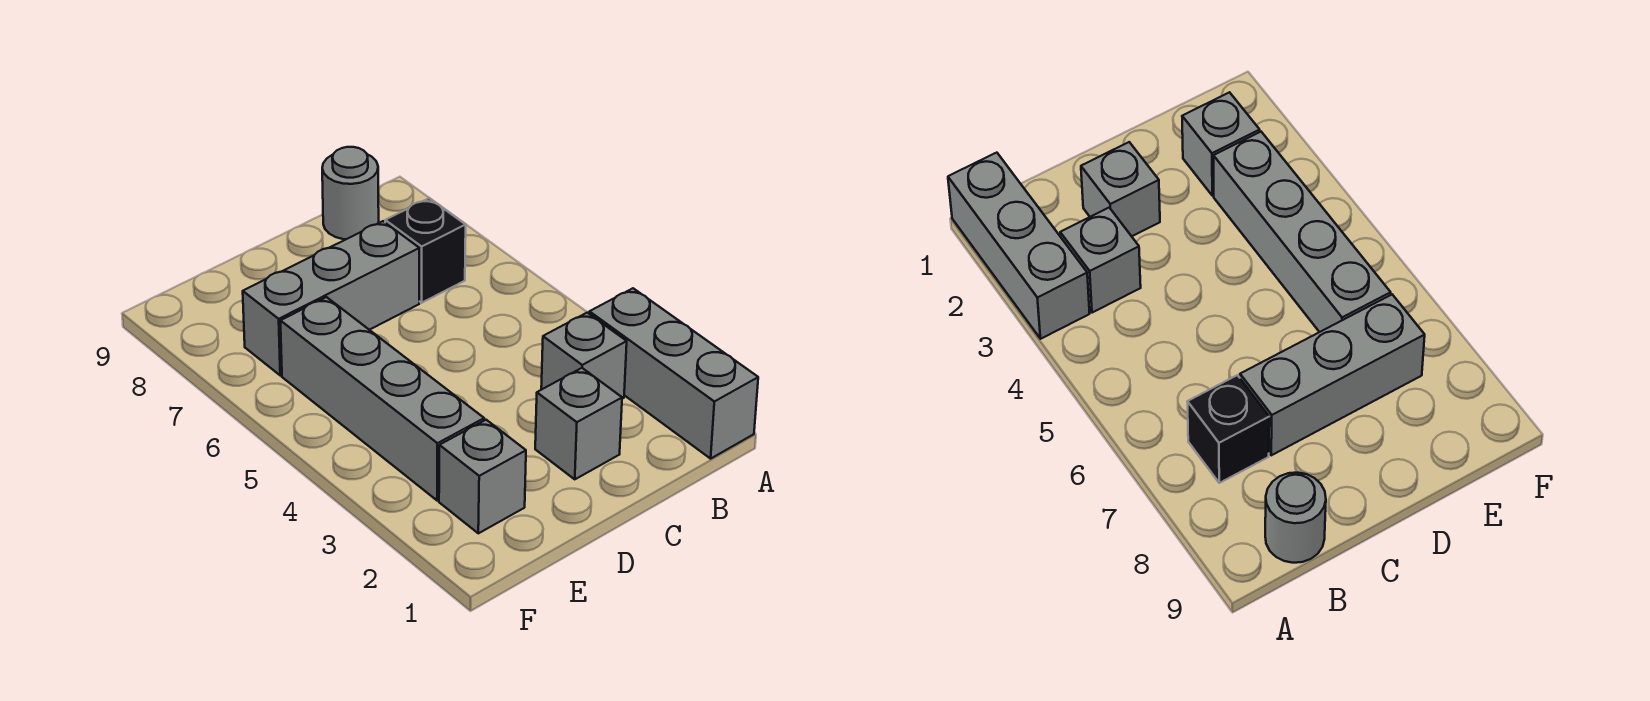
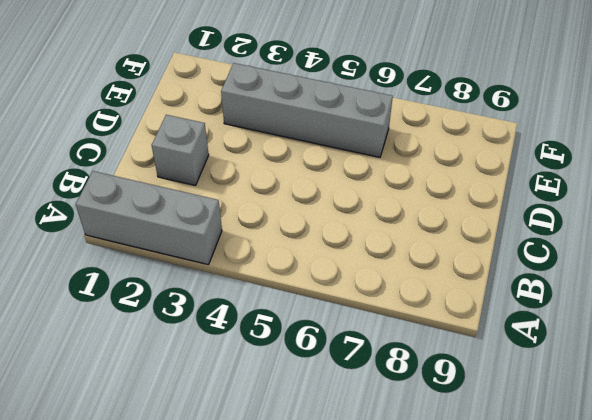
none -> grey brick B3 level 1
none -> black brick B7 level 1

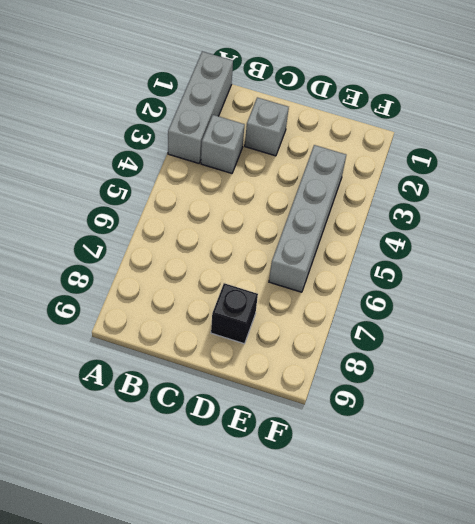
black brick D8 level 1 -> black brick B7 level 1
none -> grey round brick B9 level 1
none -> grey brick C7:E7 level 1

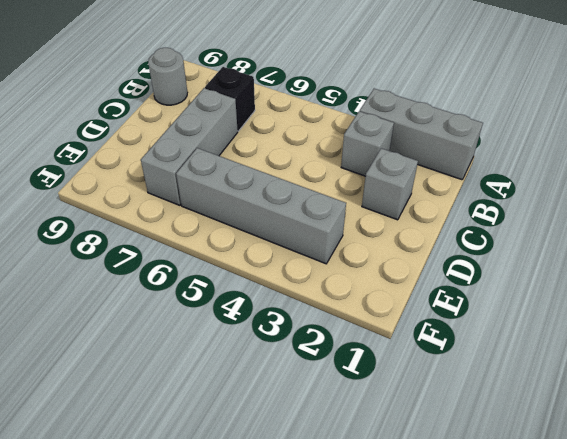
none -> grey brick E2 level 1

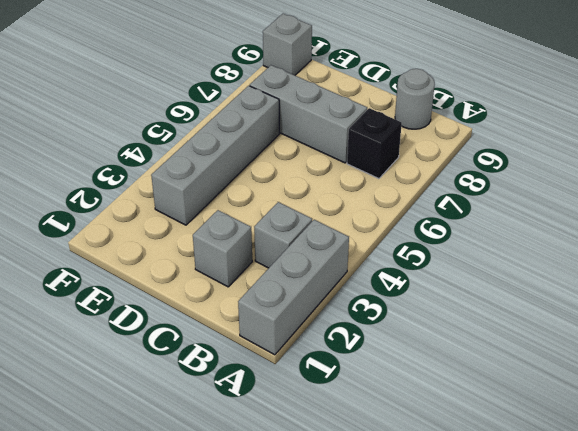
grey brick F9 level 1 -> grey brick E2 level 1

